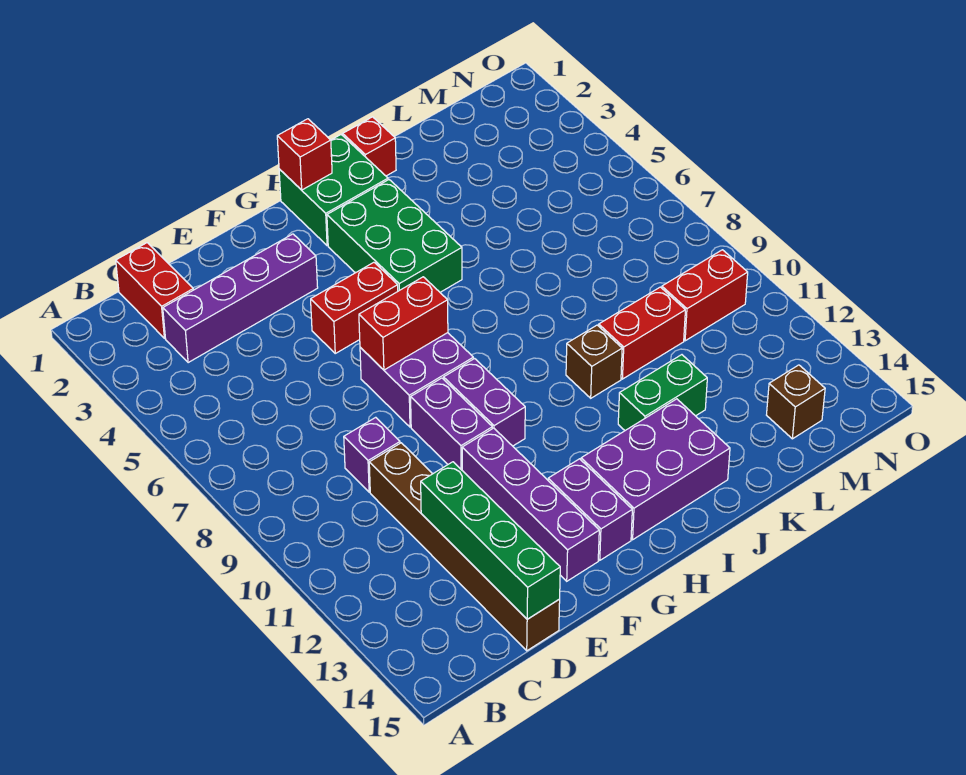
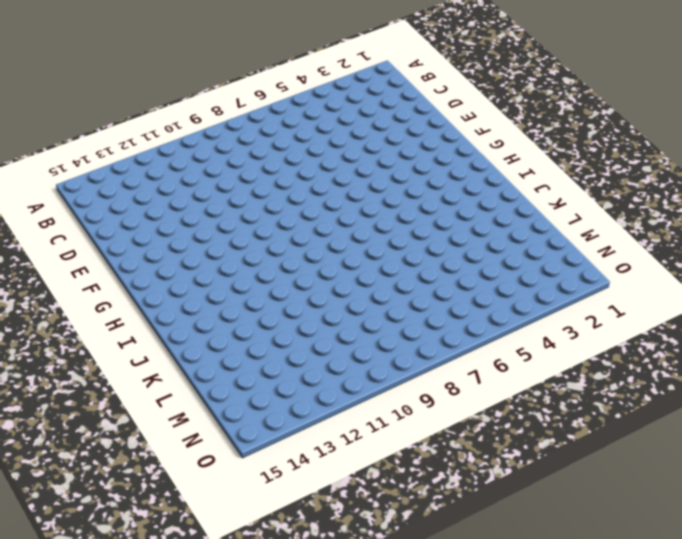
none -> red brick C1:C2 level 1
none -> purple brick C3:F3 level 1
none -> purple brick D9 level 1

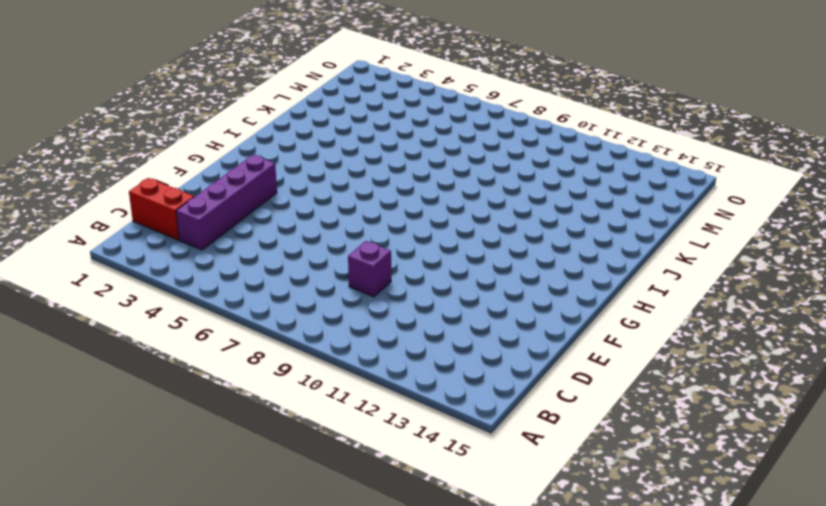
none -> brown brick D10:D15 level 1
none -> red brick F5:G5 level 1
none -> purple brick F7:G8 level 1

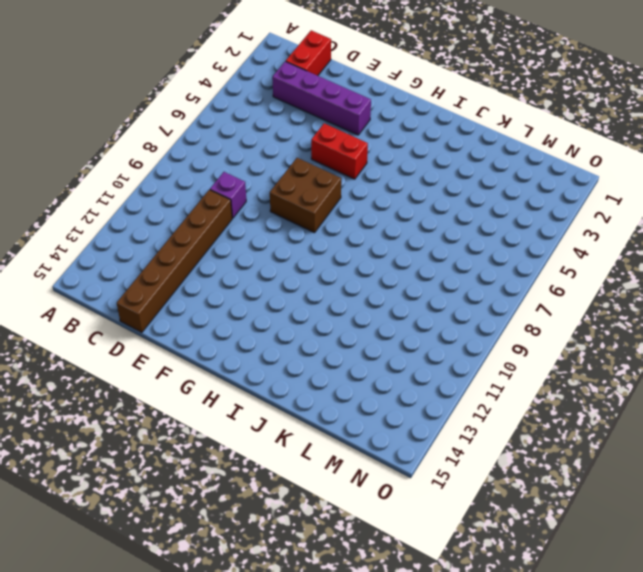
brown brick F7:G8 level 1 -> purple brick F7:G8 level 1
none -> purple brick F9:F10 level 1
none -> purple brick F11:F14 level 1
none -> purple brick G9:G10 level 1

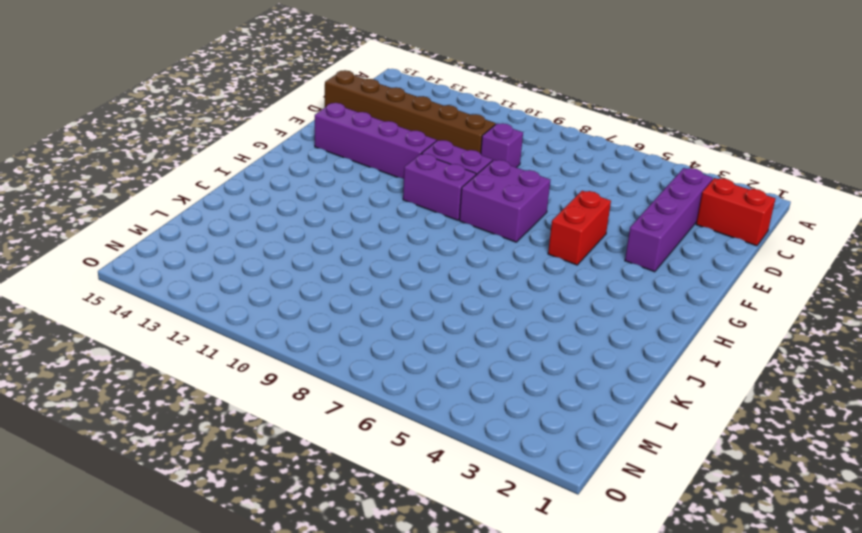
none -> purple brick G13:G14 level 1
none -> green brick H1:I2 level 1
none -> green brick H3:I5 level 1

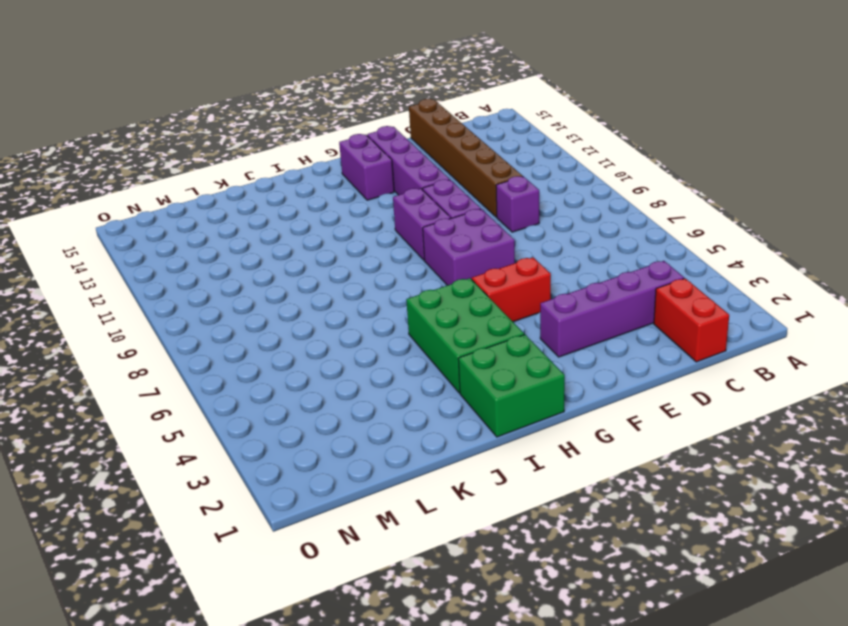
none -> purple brick H13:J14 level 1
none -> red brick J1 level 1
none -> brown brick J10 level 1

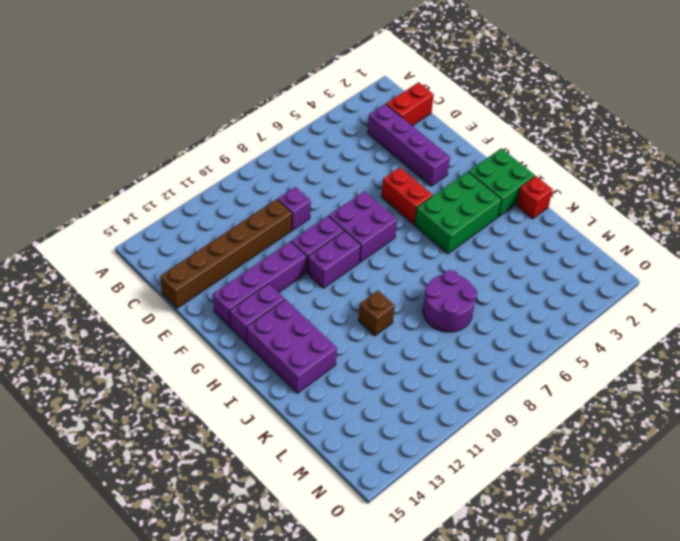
purple round brick K7:L8 level 1 -> none
none -> green brick J12:K12 level 1
none -> red brick K10:L10 level 1
none -> red brick M10:N10 level 1

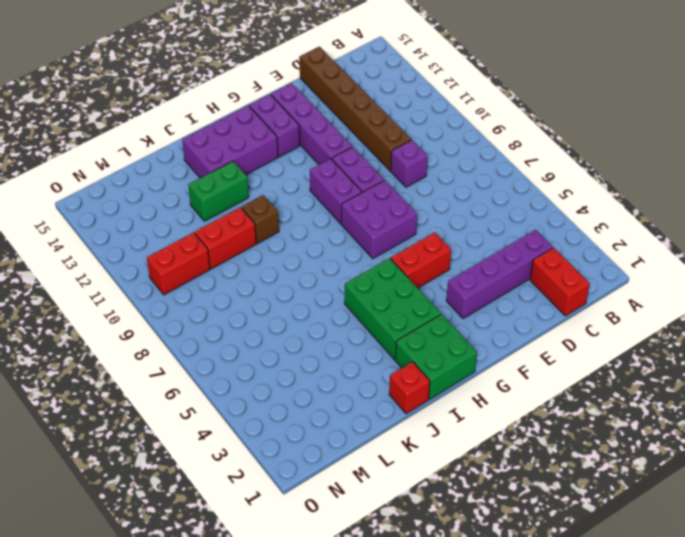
none -> brown brick M14 level 1
none -> green brick D12:D15 level 2
none -> red brick F7:G7 level 2

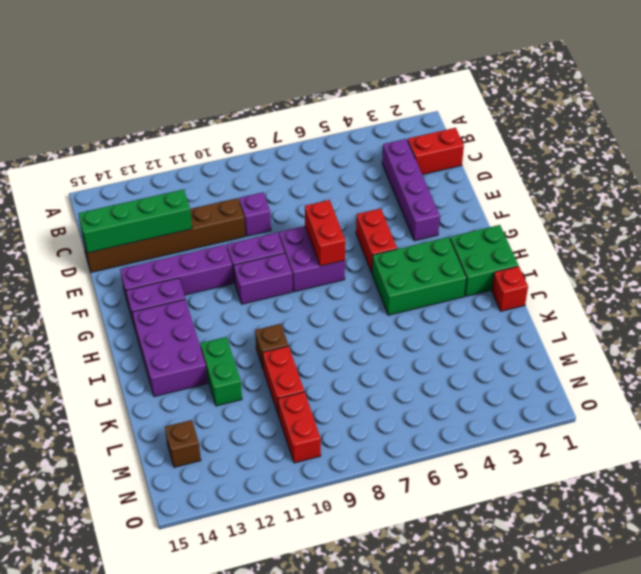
none -> red brick H1 level 2

